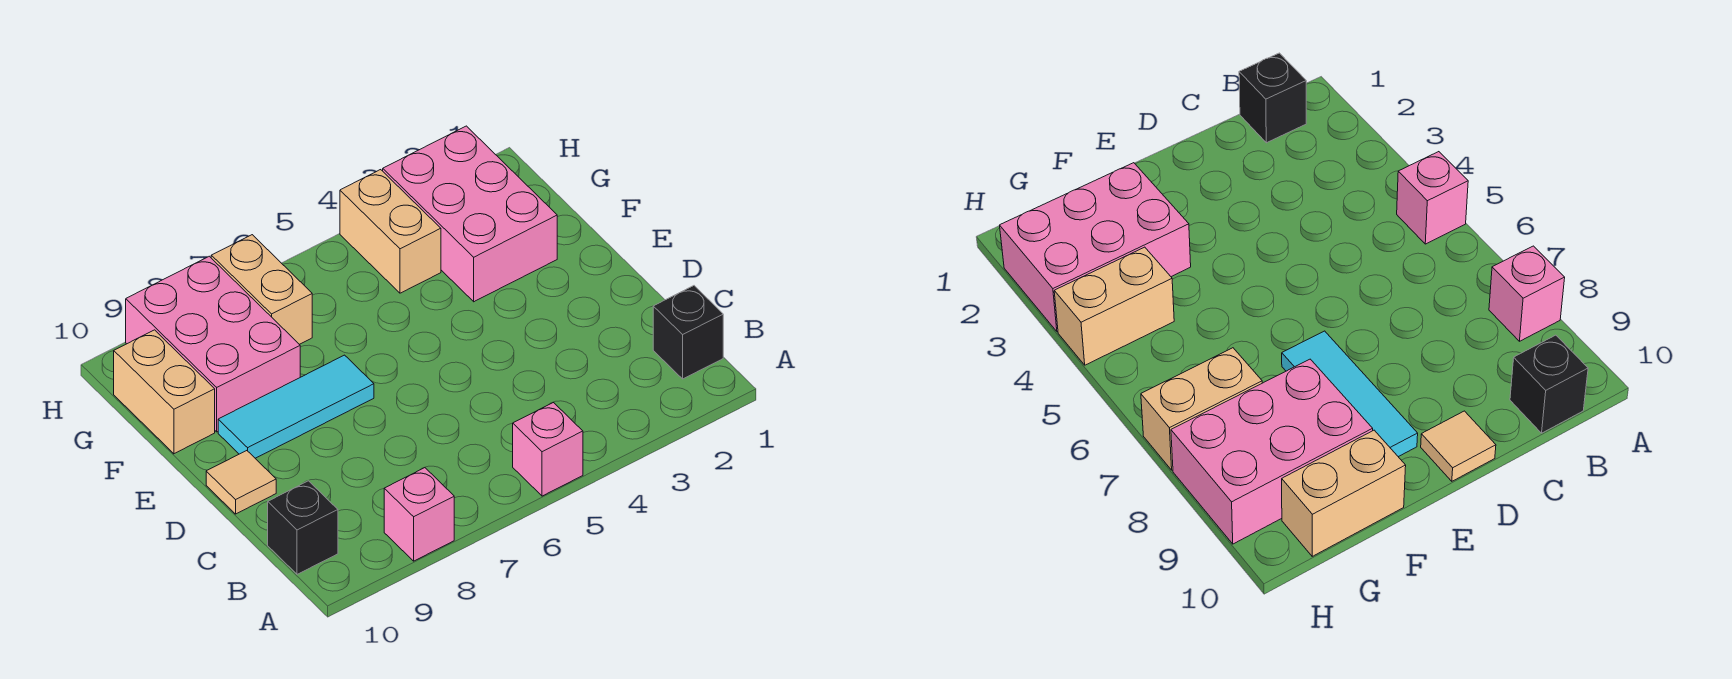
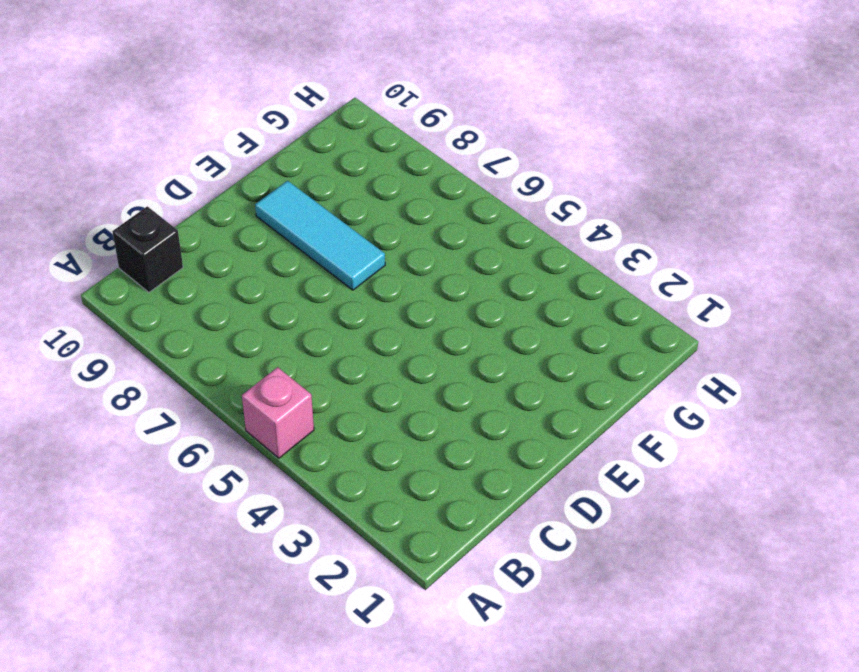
none -> pink brick A8 level 1
none -> black brick B1 level 1

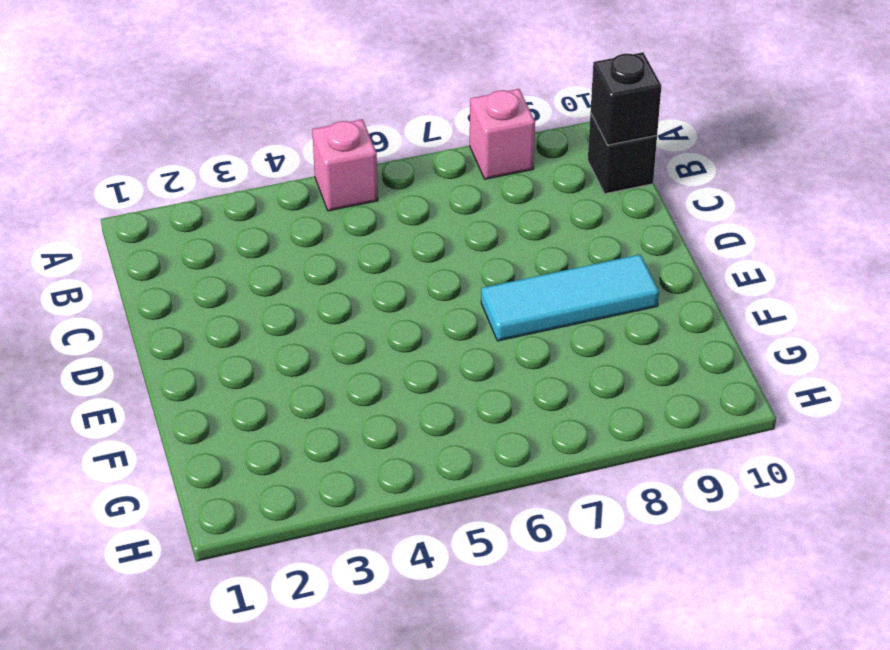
black brick B10 level 2 -> black brick B1 level 1
none -> tan tile D10 level 1
none -> pink brick F2:H3 level 1

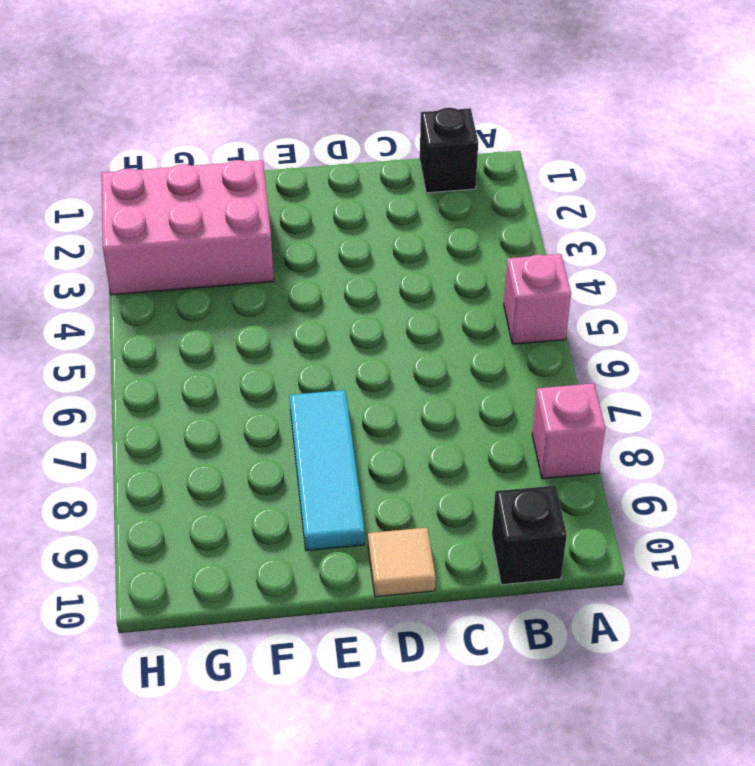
none -> pink brick F8:H9 level 1
none -> tan brick F10:G10 level 1

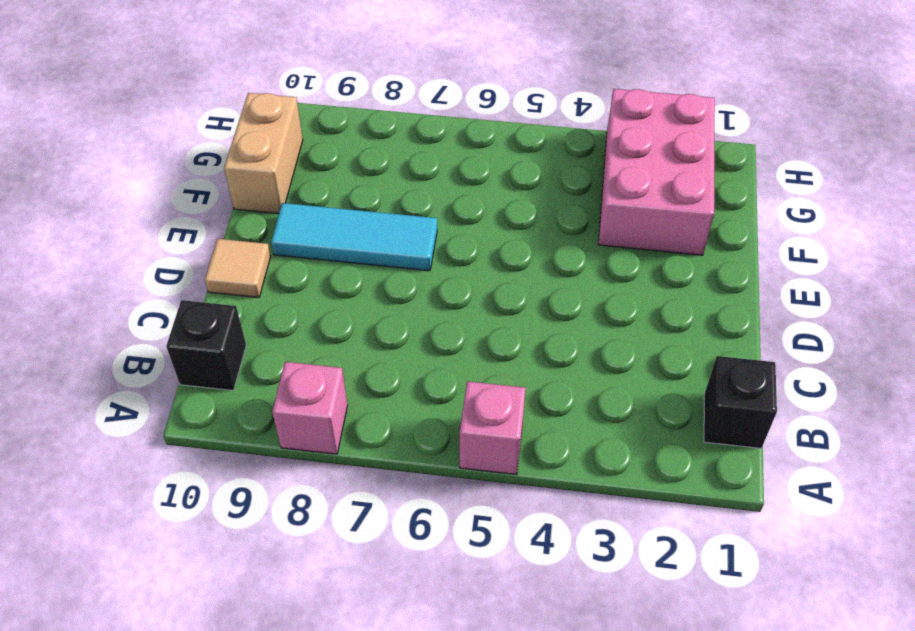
none -> pink brick F8:H9 level 1
none -> tan brick G4:H4 level 1

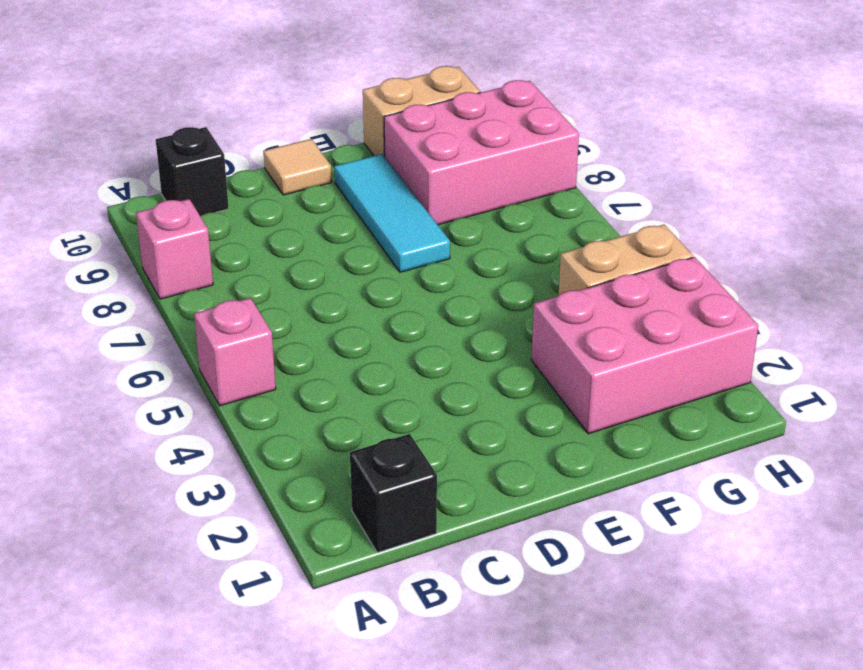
none -> tan brick G7:H7 level 1

